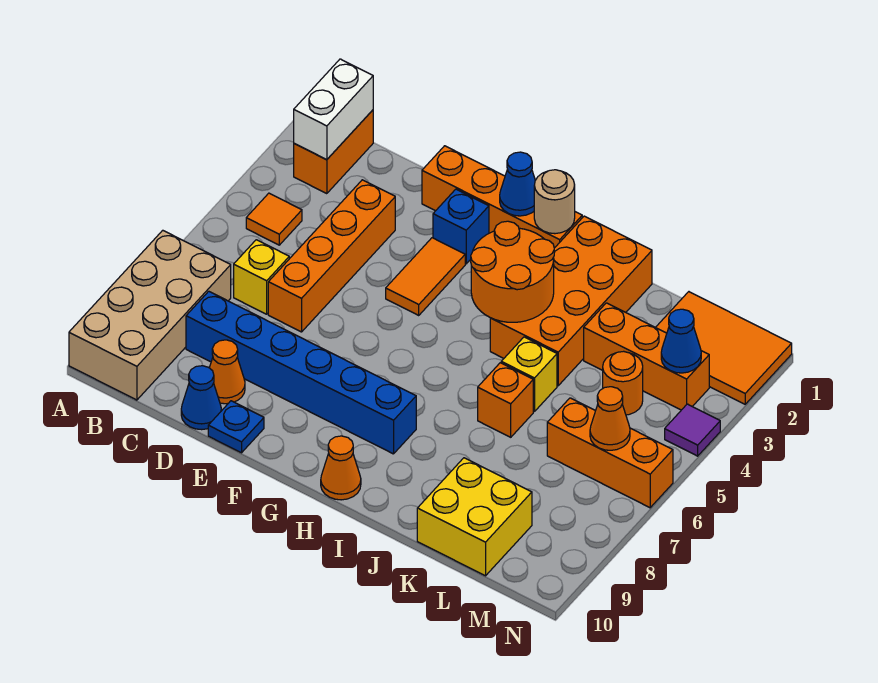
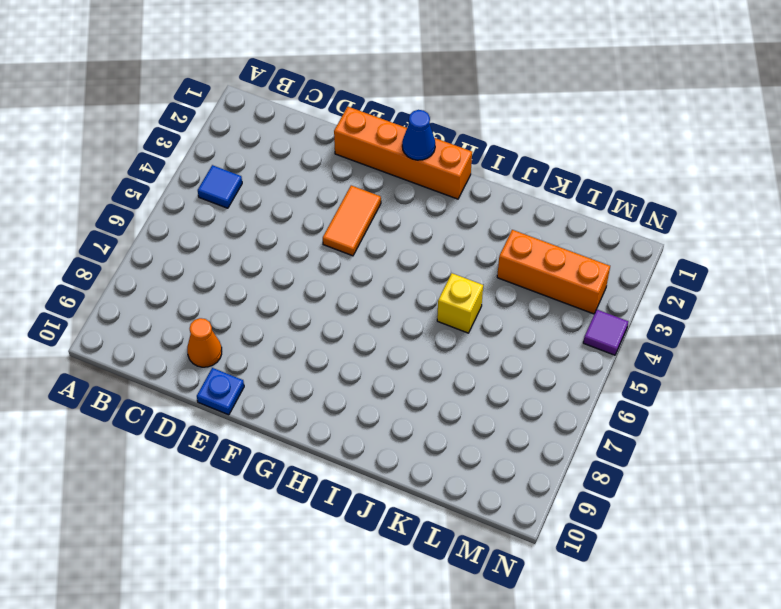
blue tile B4 level 1 -> orange tile B4 level 1
none -> tan brick A7:B10 level 1
none -> orange brick B1:B2 level 1
none -> yellow brick C6 level 1

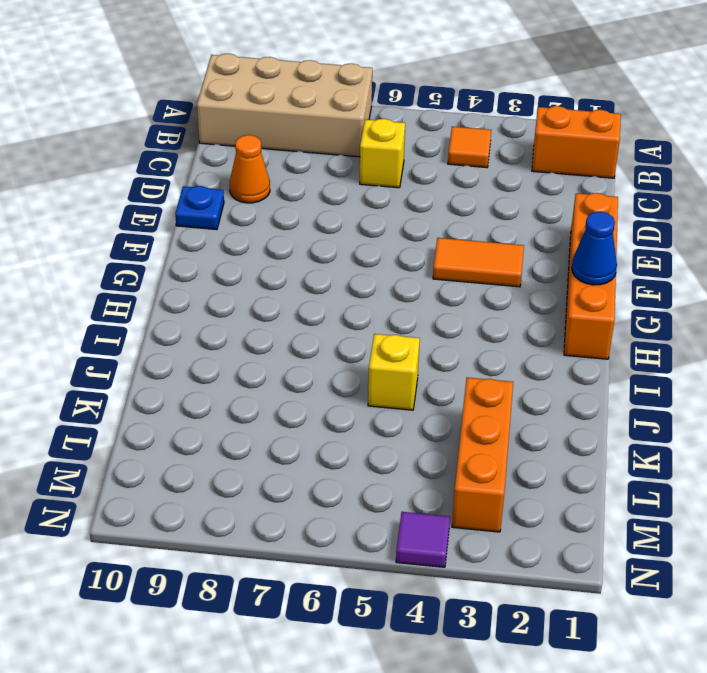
none -> blue brick C8:H8 level 1
none -> orange brick D3:D6 level 1
none -> blue cone D10 level 1

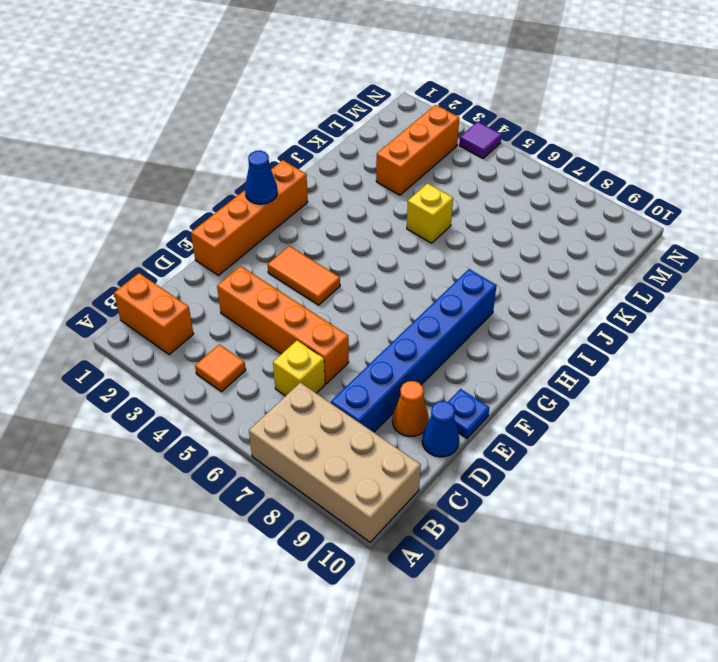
none -> blue brick F2 level 1
none -> orange cone H10 level 1
none -> orange brick I1:J4 level 1

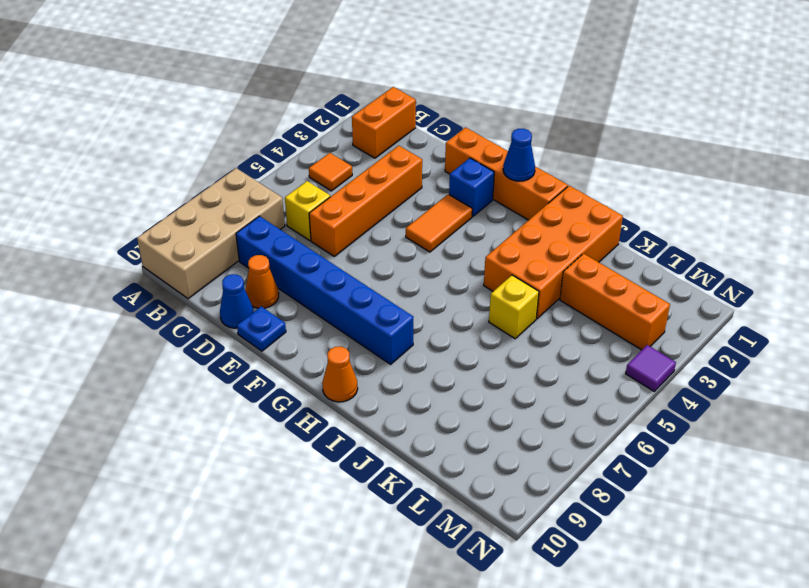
none -> orange brick J6 level 1
none -> yellow brick K9:L10 level 1
none -> orange tile L1:N2 level 1

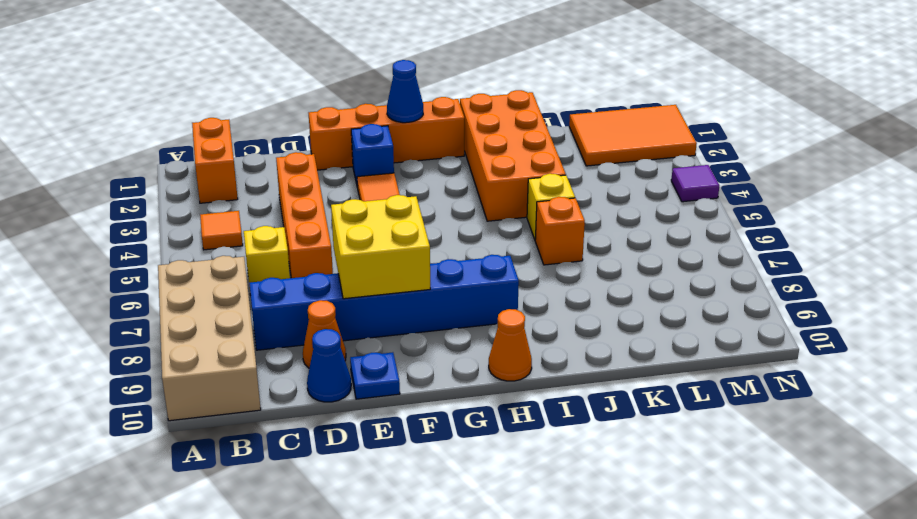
yellow brick E7:F8 level 2 -> yellow brick K9:L10 level 1
none -> orange brick K3:M3 level 1
none -> orange round brick L4 level 1
none -> orange brick L6:N6 level 1

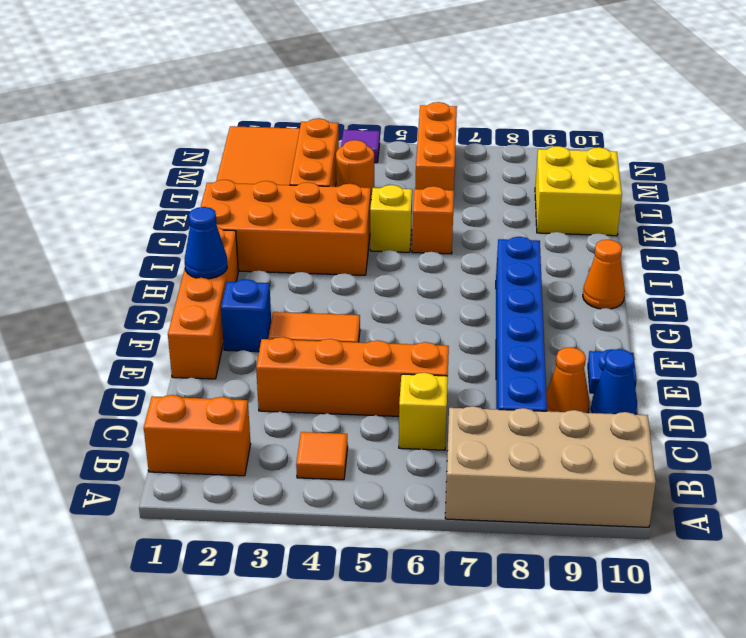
none -> white brick B1:B2 level 2
none -> tan round brick H1 level 2
none -> orange round brick H3:I4 level 2

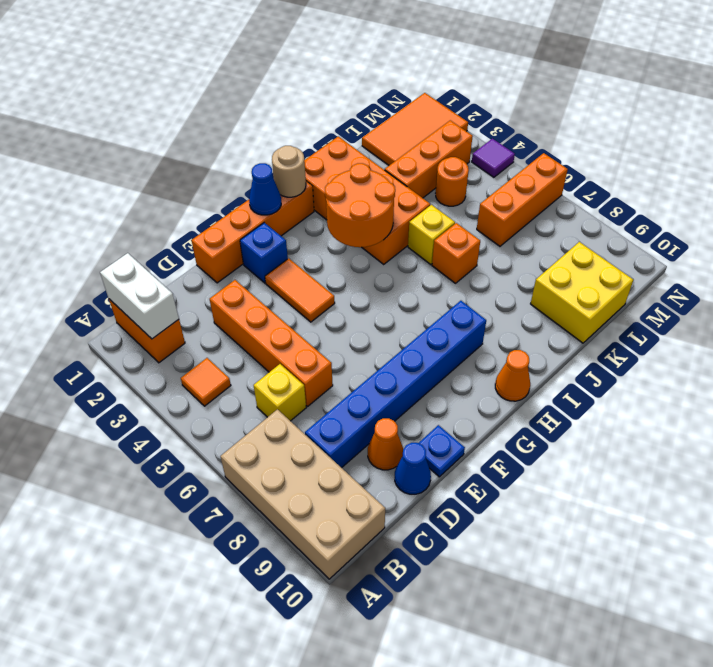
none -> blue cone M3 level 2
none -> orange cone M6 level 2

